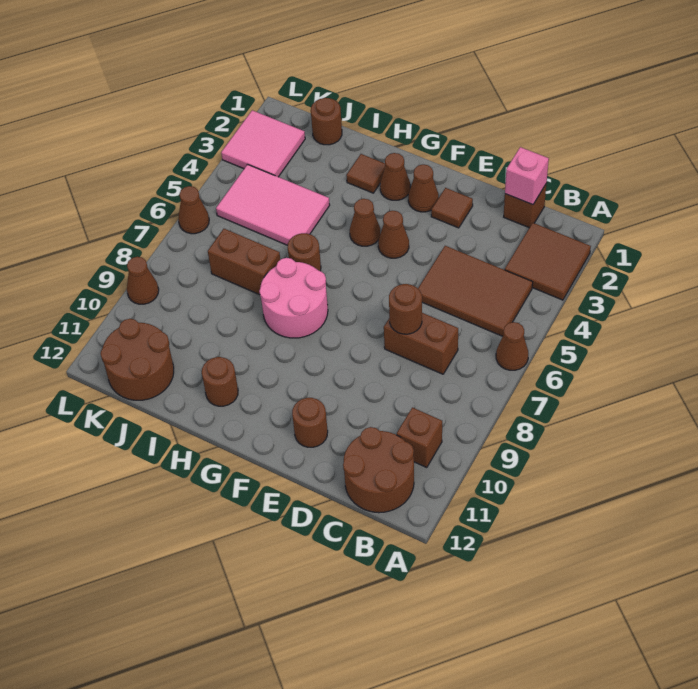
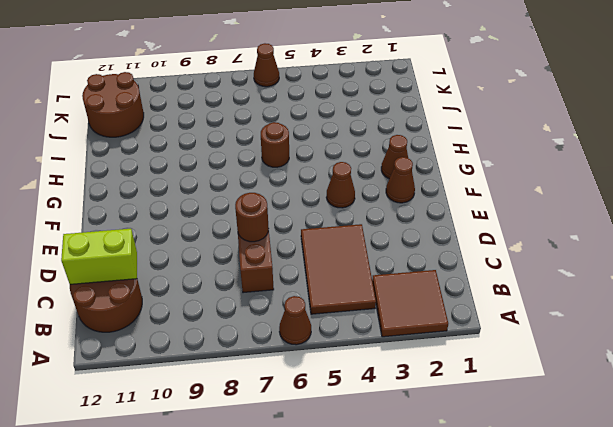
lime brick C11:C12 level 2 -> none
none -> brown brick B10 level 1
none -> brown brick C1 level 1
none -> brown tile E2 level 1

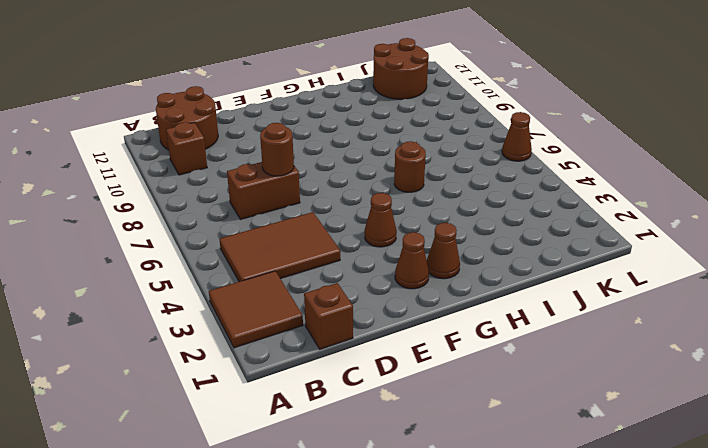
none -> brown cone A6 level 1
none -> brown tile E2 level 1
none -> brown round brick E11 level 1

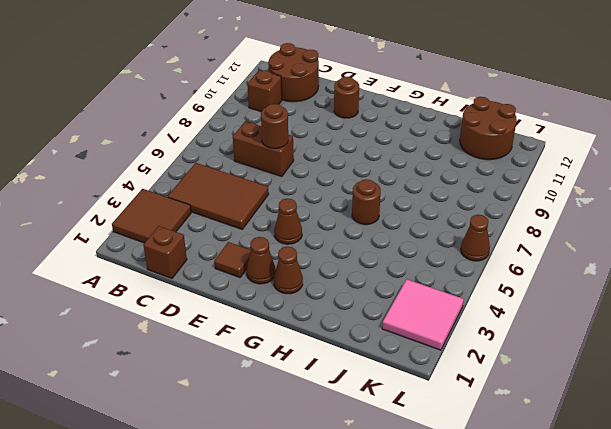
none -> brown cone A6 level 1
none -> brown cone G4 level 1
none -> pink round brick G7:H8 level 1

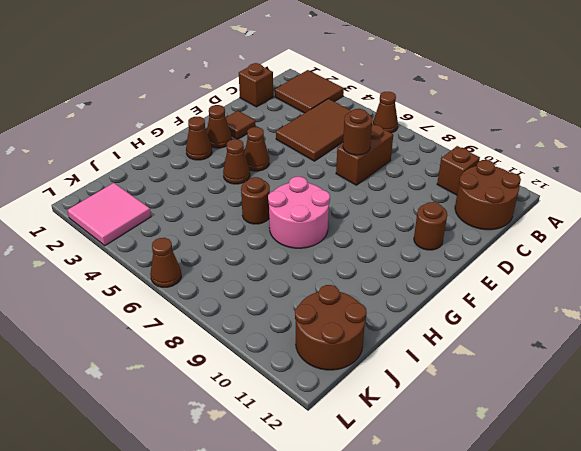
none -> brown tile H2 level 1
none -> brown round brick H11 level 1
none -> pink tile I4:K5 level 1

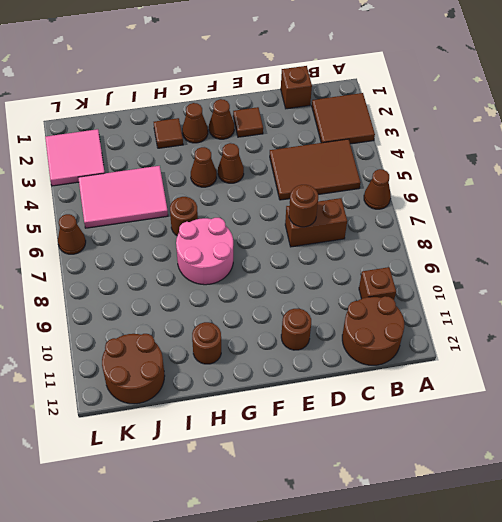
none -> brown brick I7:J7 level 1
none -> brown round brick J1 level 1
none -> brown cone L9 level 1

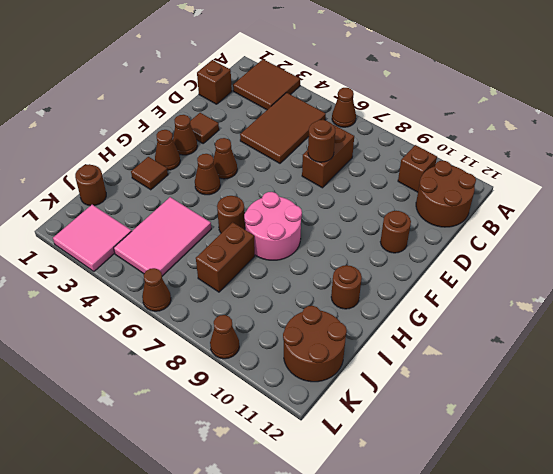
none -> pink brick C1 level 2

